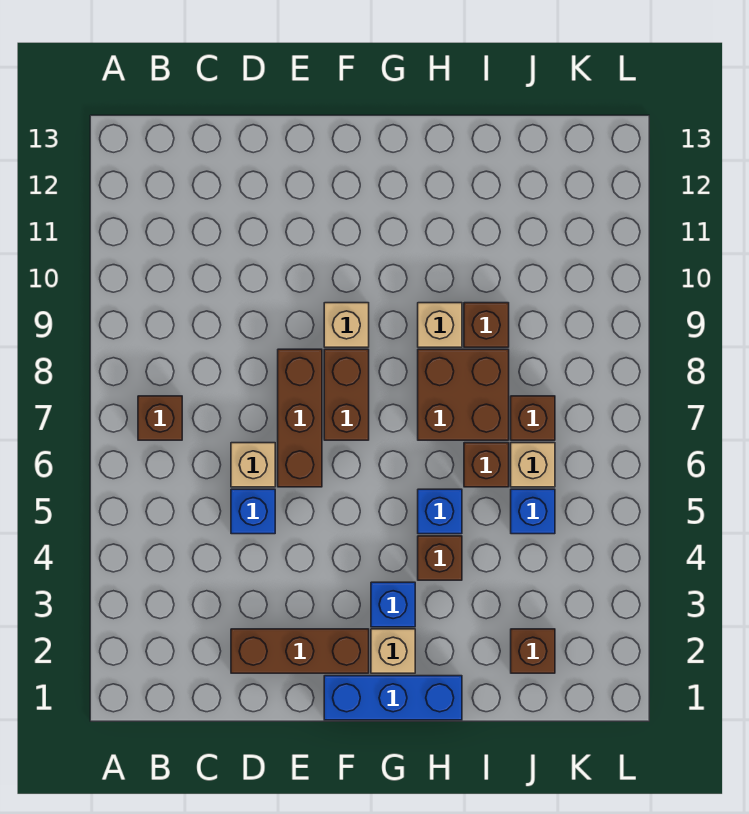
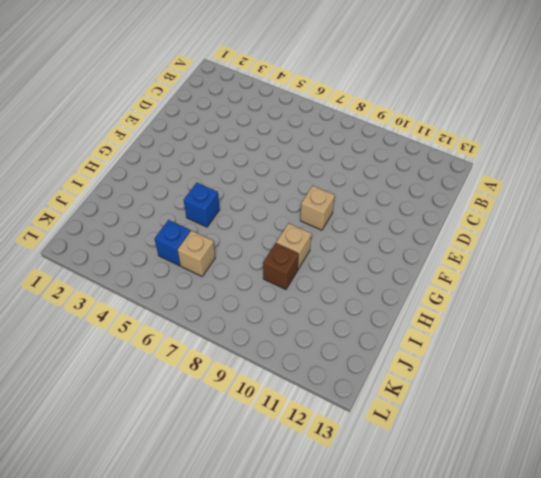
none -> brown brick B7 level 1
none -> brown brick D2:F2 level 1
none -> blue brick D5 level 1

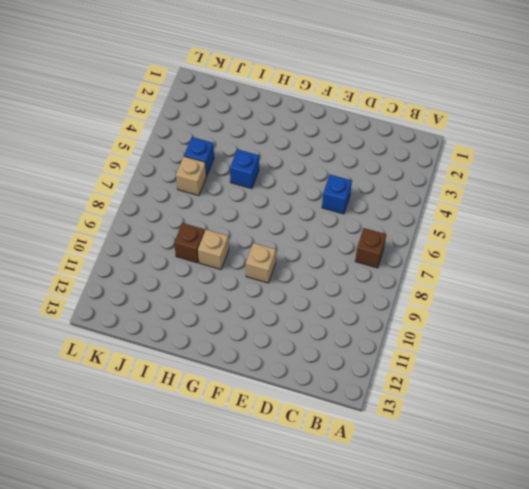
none -> brown brick D2:F2 level 1
none -> tan brick D6 level 1
none -> brown brick E6:E8 level 1

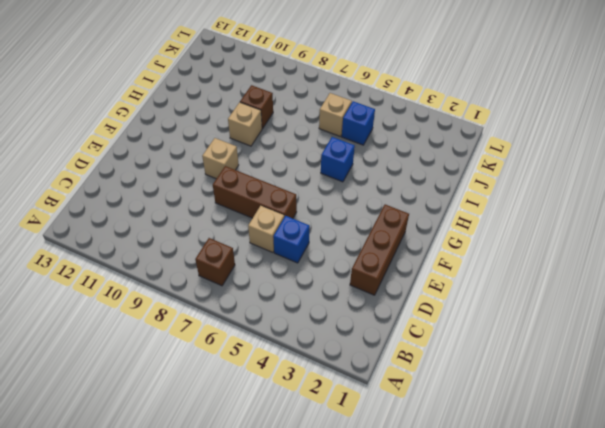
none -> blue brick F1:H1 level 1
none -> brown brick F7:F8 level 1
none -> tan brick G2 level 1

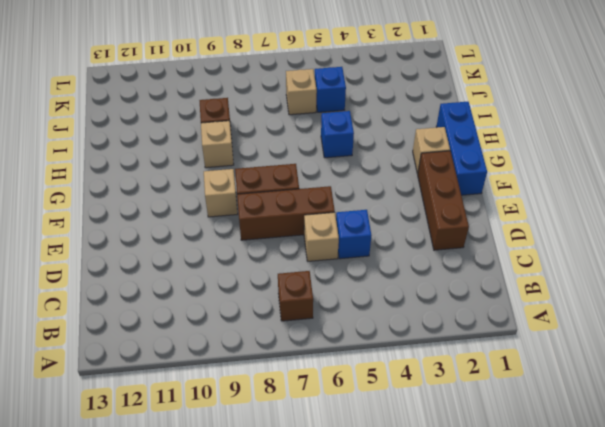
none -> blue brick G3 level 1
none -> brown brick H4 level 1
none -> brown brick H7:I8 level 1

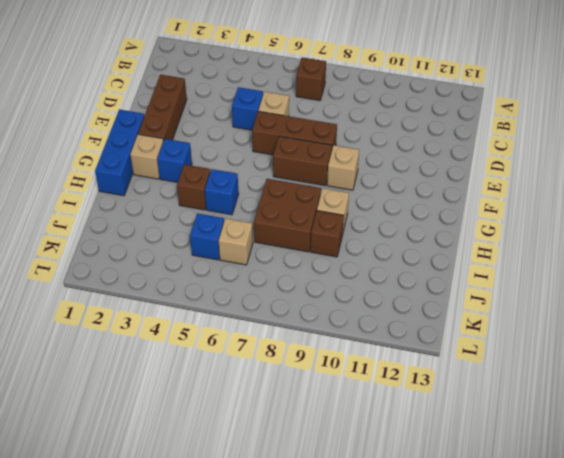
none -> brown brick I6 level 1
none -> brown brick J2 level 1
none -> brown brick J7 level 1

